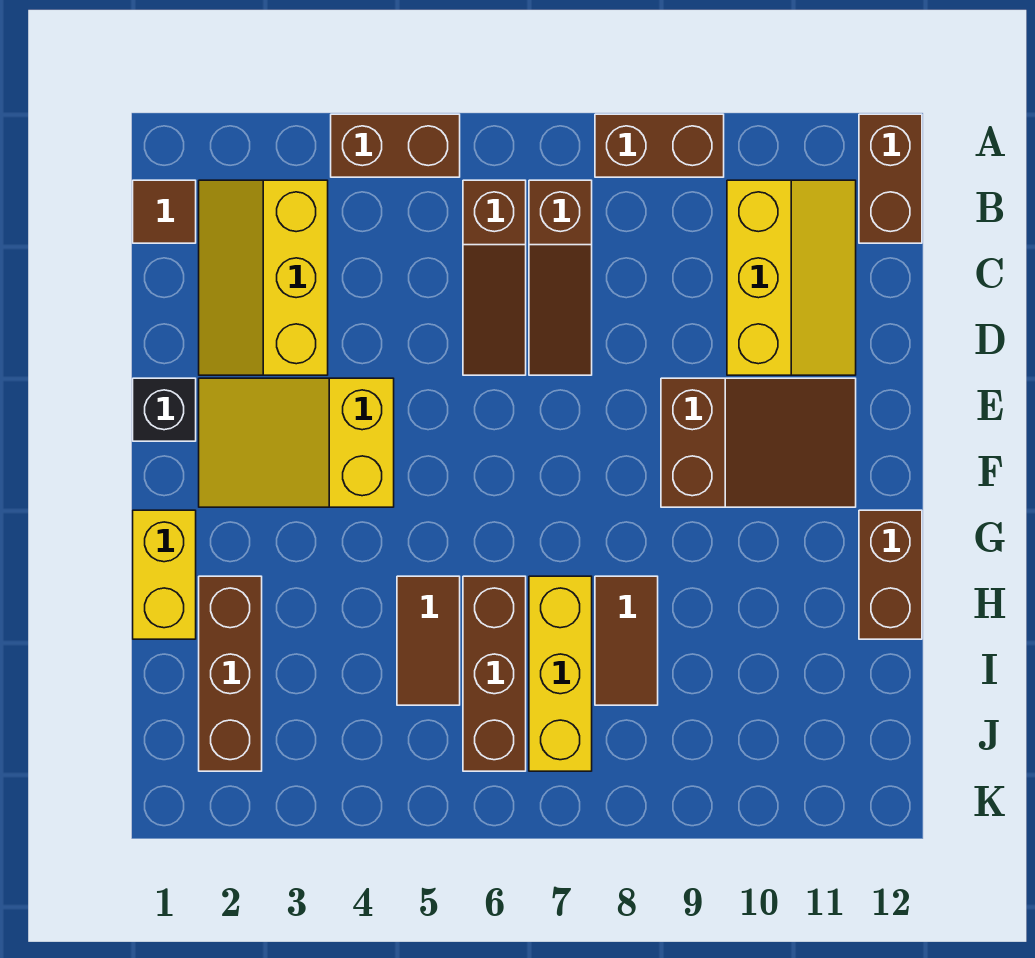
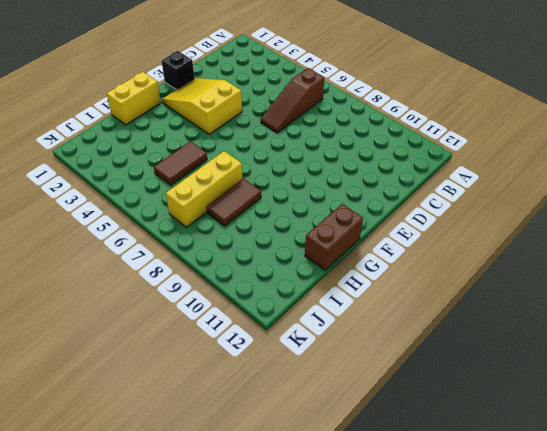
none -> brown brick A4:A5 level 1
none -> brown brick A8:A9 level 1
none -> brown brick A12:B12 level 1

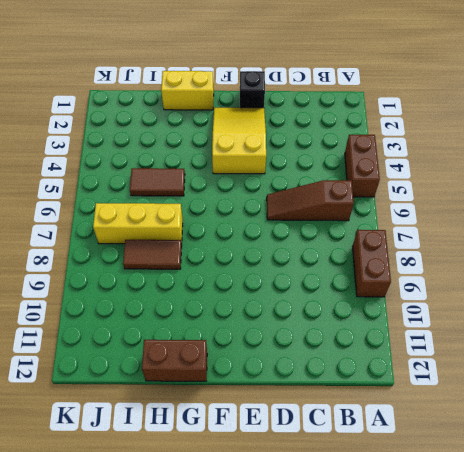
none -> brown brick A12:B12 level 1
none -> brown tile B1 level 1
none -> yellow slope B2:D3 level 1 top 3

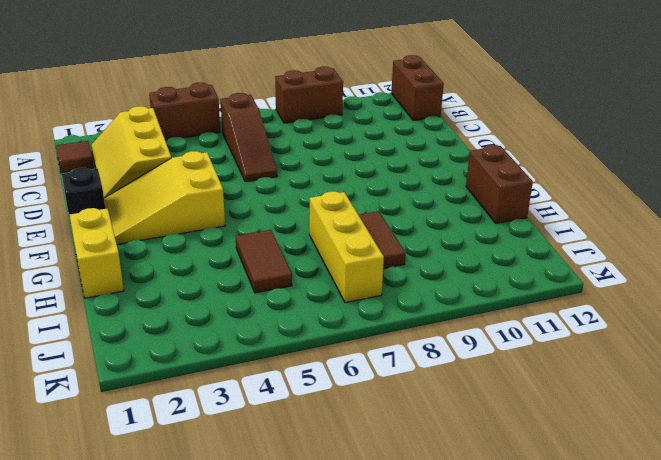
none -> brown slope B7:D7 level 1 top B
none -> yellow slope B10:D11 level 1 top 10
none -> brown slope E9:F11 level 1 top 9

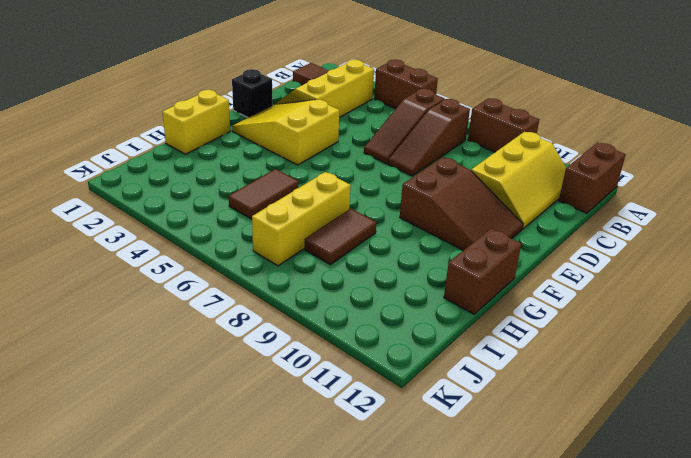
none -> brown brick H2:J2 level 1
none -> brown brick H6:J6 level 1

